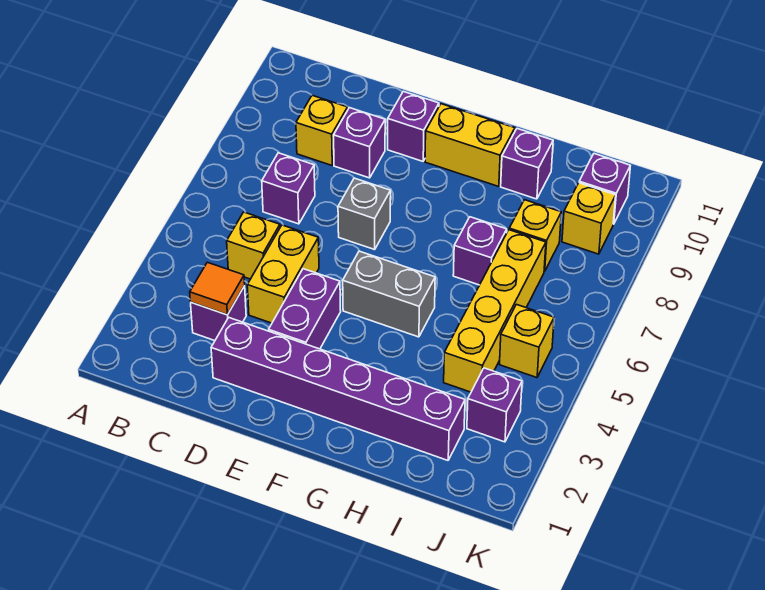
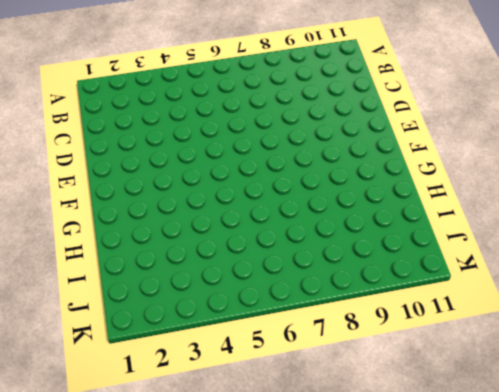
none -> purple brick C3 level 1
none -> yellow brick C5 level 1
none -> purple brick C7 level 1

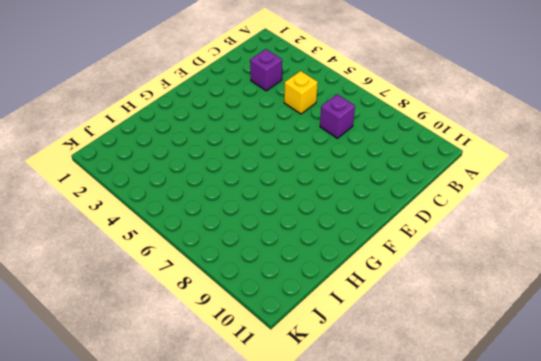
none -> yellow brick C9 level 1
none -> purple brick D2:I2 level 1
none -> yellow brick D4:D5 level 1

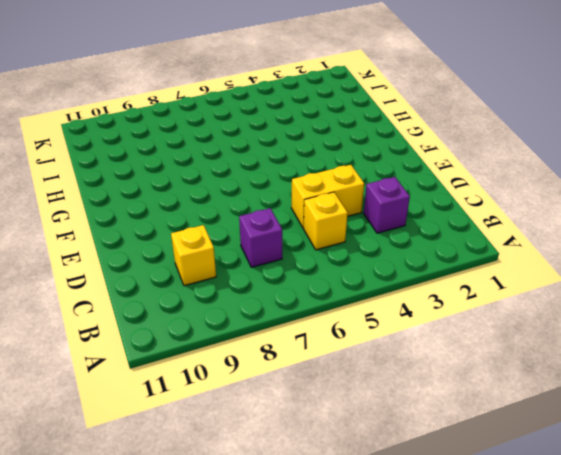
none -> purple brick D2:I2 level 1
none -> purple brick D9 level 1
none -> purple brick E3:E4 level 1

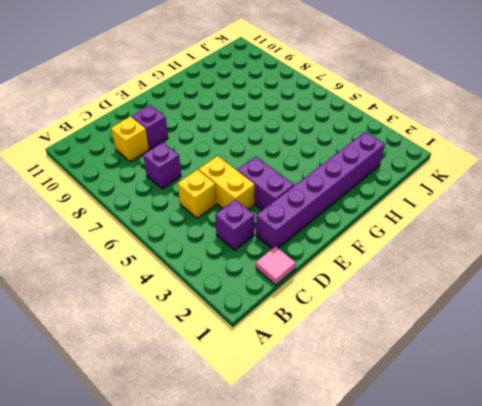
pink tile C1 level 1 -> none
none -> grey brick E7 level 1
none -> purple brick E10 level 1
none -> grey brick F5:G5 level 1

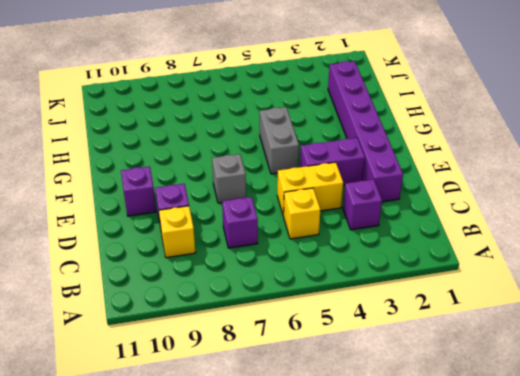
none -> yellow brick F10:G10 level 1
none -> purple brick H7 level 1
none -> purple brick H10 level 1

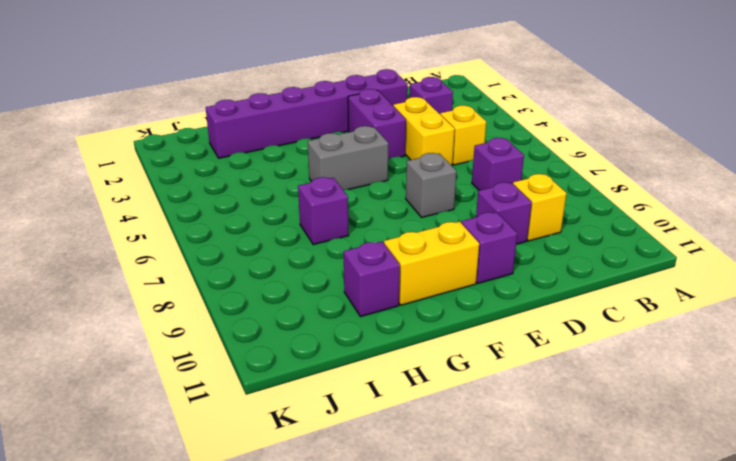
none -> yellow brick I4:I7 level 1
none -> yellow brick I8 level 1
none -> purple brick J3 level 1

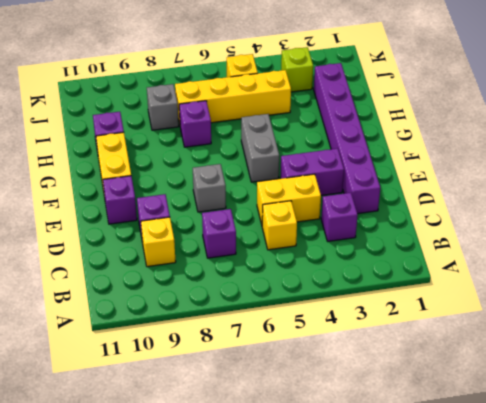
grey brick I8 level 1 -> yellow brick I8 level 1
lime brick J3 level 1 -> purple brick J3 level 1
none -> yellow brick J9 level 1
none -> purple brick J10 level 1
none -> orange tile C3 level 2

